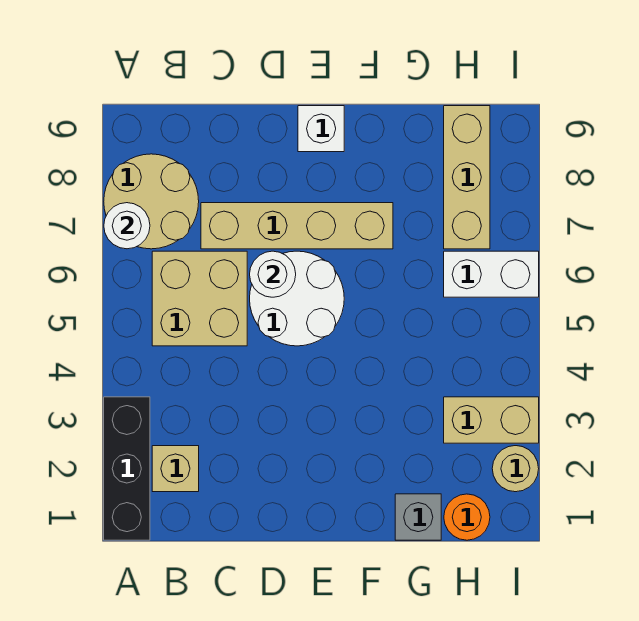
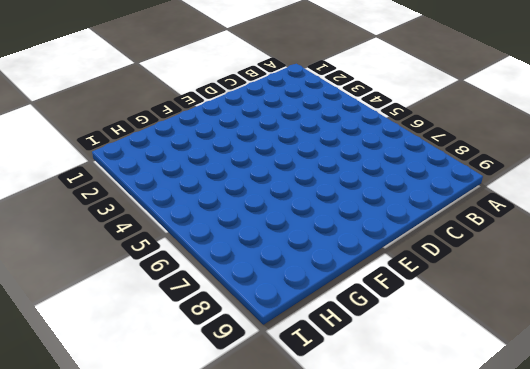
none -> black brick A1:A3 level 1
none -> tan round brick A7:B8 level 1
none -> tan brick B2 level 1

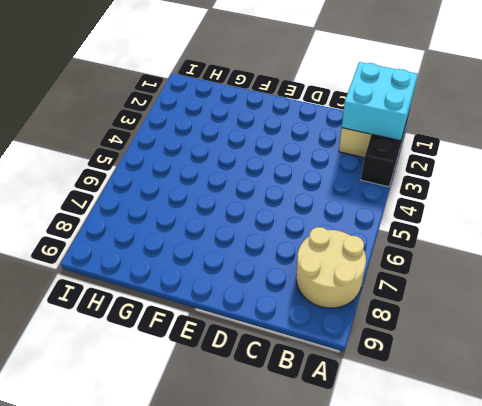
cyan brick A1:B2 level 2 -> none
none -> tan brick B5:C6 level 1
none -> tan brick C7:F7 level 1
none -> white round brick D5:E6 level 1

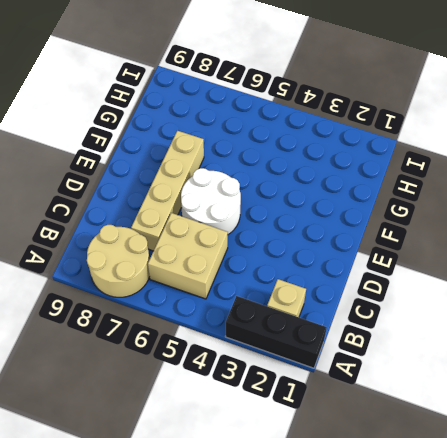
none -> white brick E9 level 1
none -> grey brick G1 level 1
none -> orange round brick H1 level 1

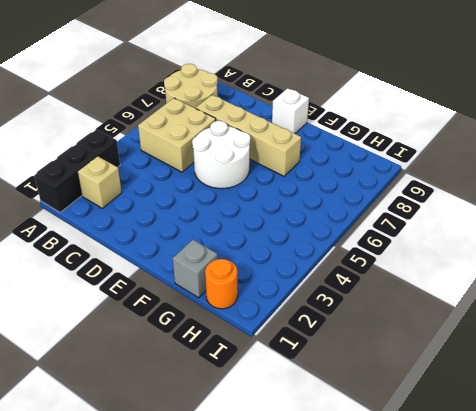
none -> tan brick H3:I3 level 1
none -> white brick H6:I6 level 1
none -> tan brick H7:H9 level 1

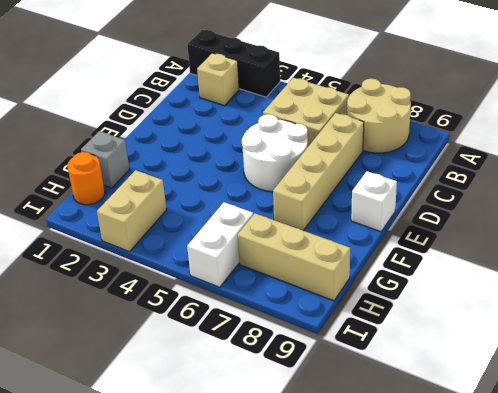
none -> tan round brick I2 level 1
none -> white round brick A7 level 2
none -> white round brick D6 level 2

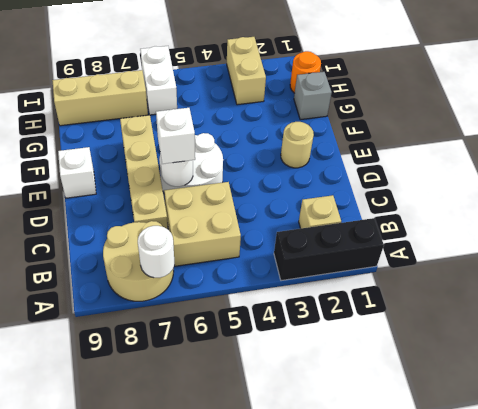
white brick D6 level 3 -> none
tan round brick E2 level 1 -> tan round brick I2 level 1

